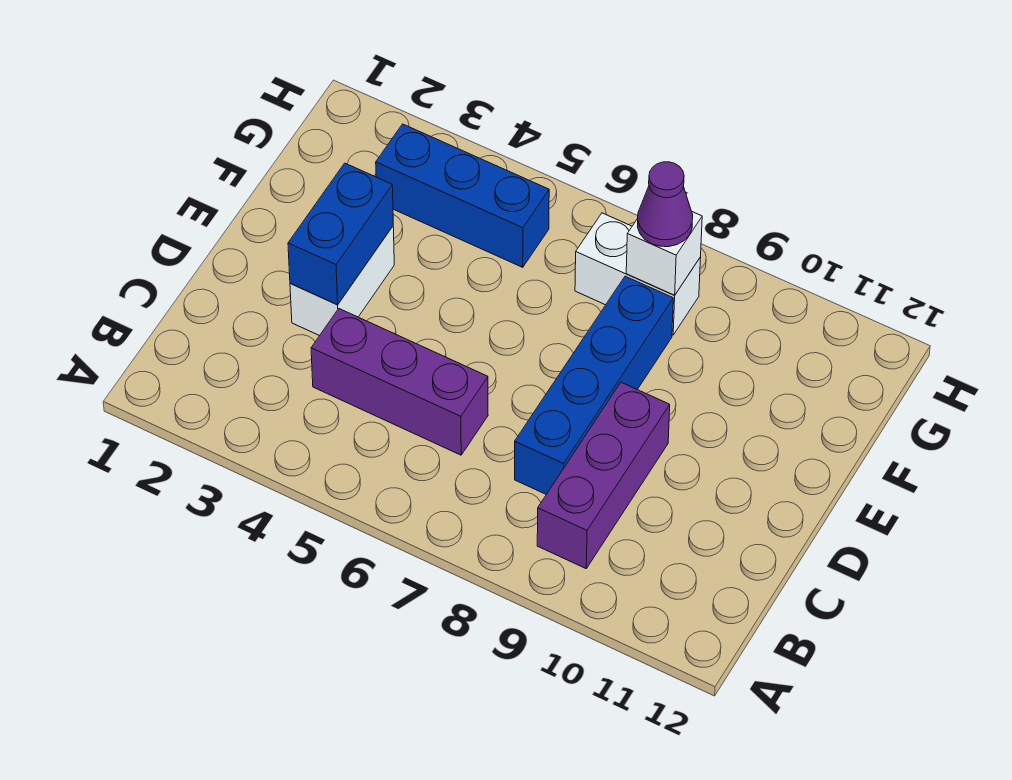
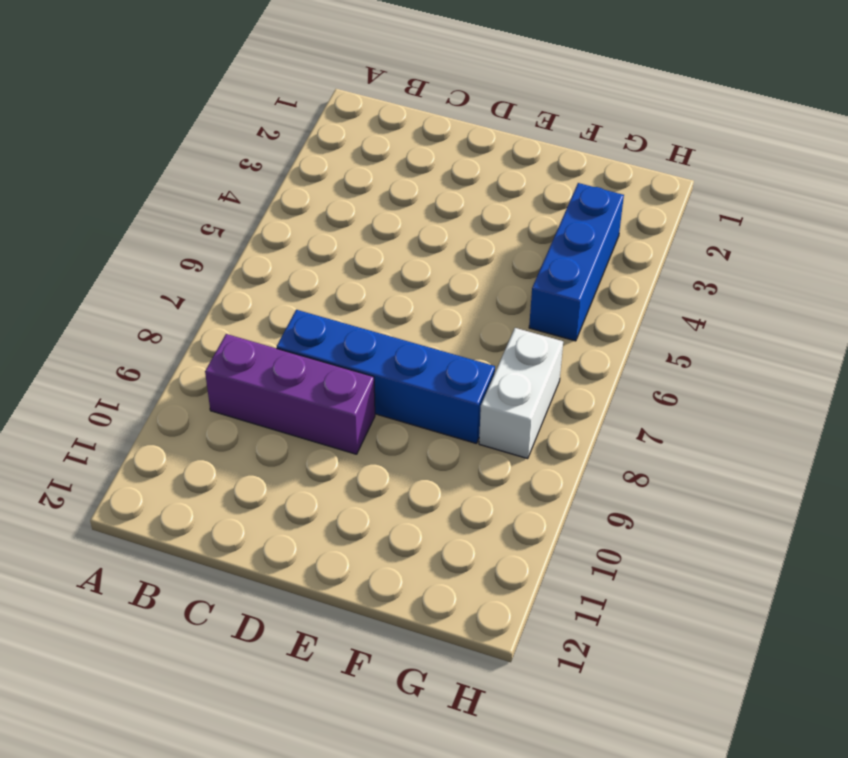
none -> purple brick C4:C6 level 1
none -> white brick D3:E3 level 1

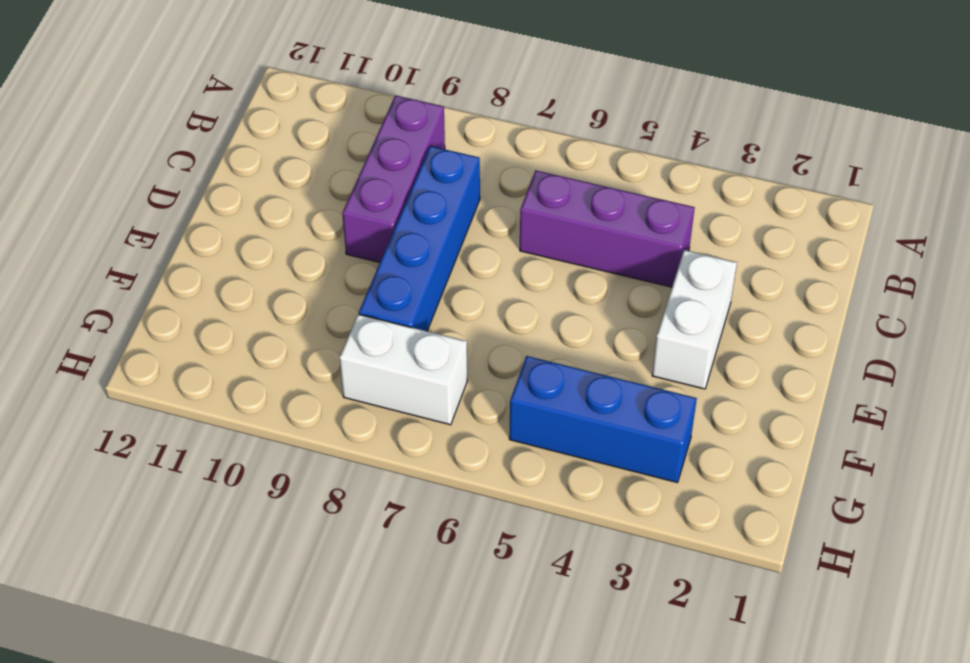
none -> blue brick D3:E3 level 2
none -> white brick G8 level 2

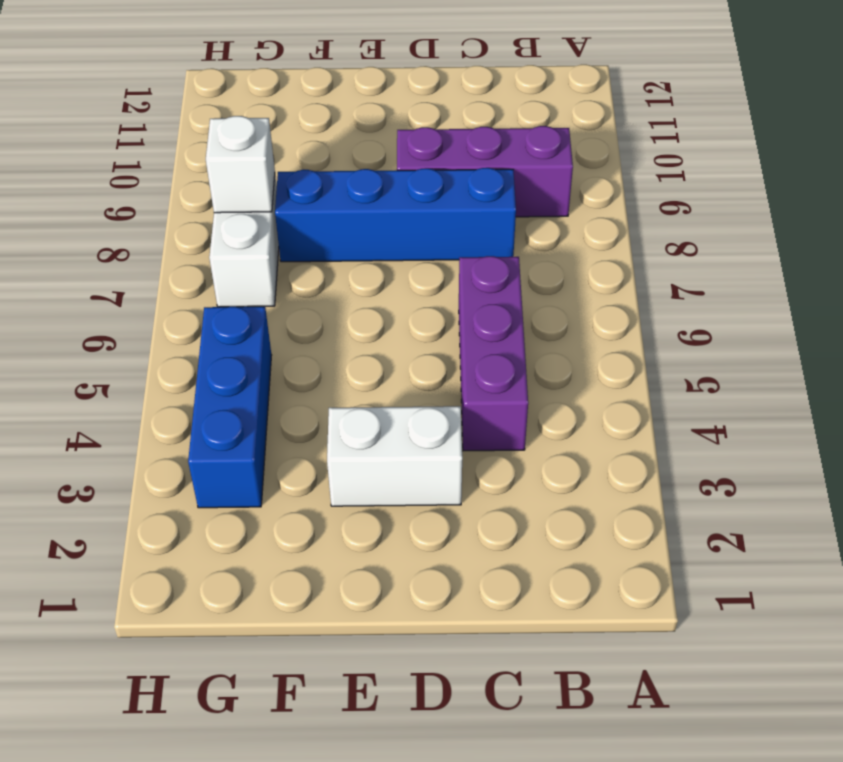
none -> blue brick D3:E3 level 2
none -> purple cone G8 level 3

